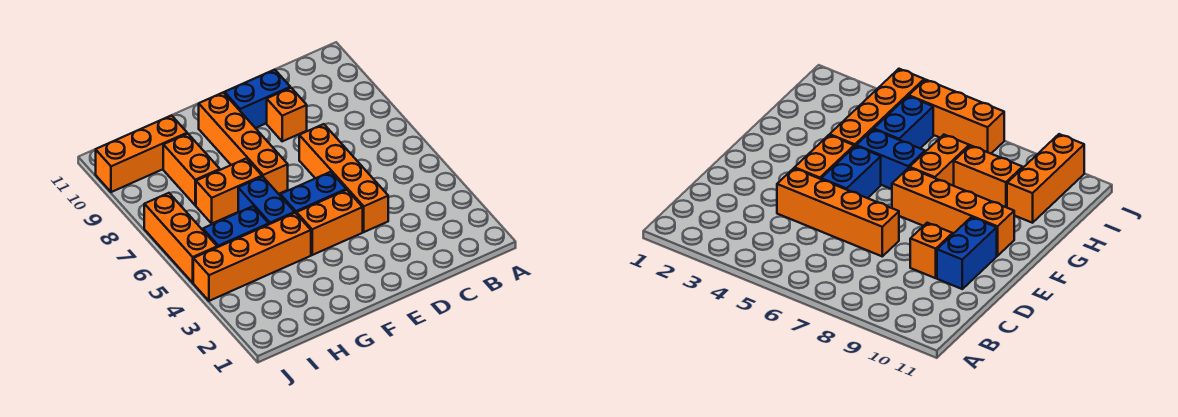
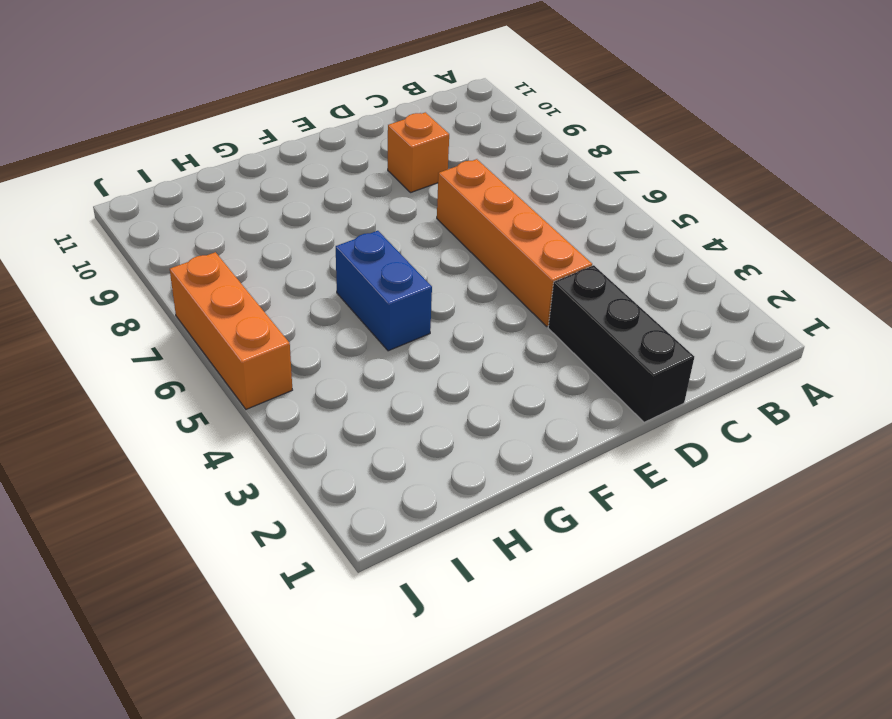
black brick D1:D3 level 1 -> none
none -> blue brick D10:E10 level 1
none -> orange brick E4:F4 level 1
none -> blue brick E5:F5 level 1

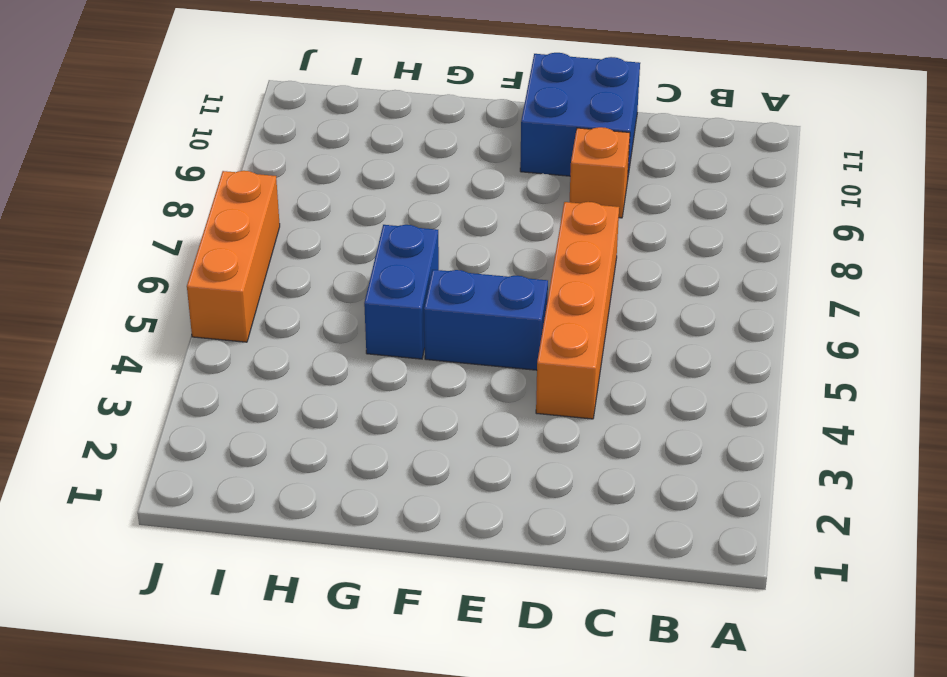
blue brick D10:E11 level 1 -> blue brick D10:E10 level 1
none -> orange brick E4:F4 level 1
none -> orange brick F7:F10 level 1
none -> orange brick G4:J4 level 1

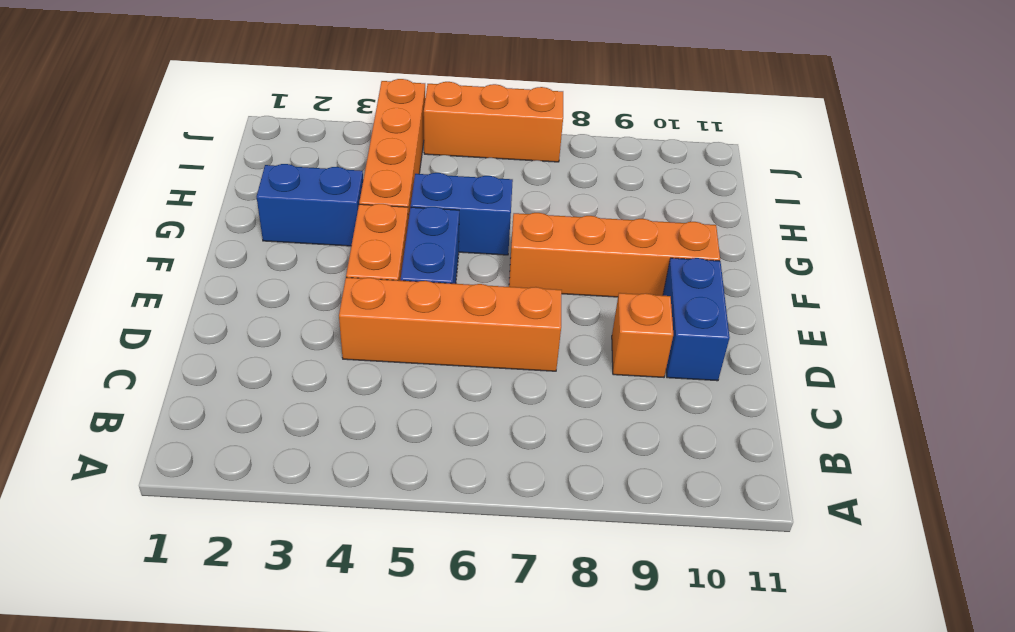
blue brick G2:G3 level 1 -> blue brick H5:I5 level 1
none -> orange brick G7:H7 level 1
none -> orange brick H8:H9 level 1
none -> orange brick H10:J10 level 1

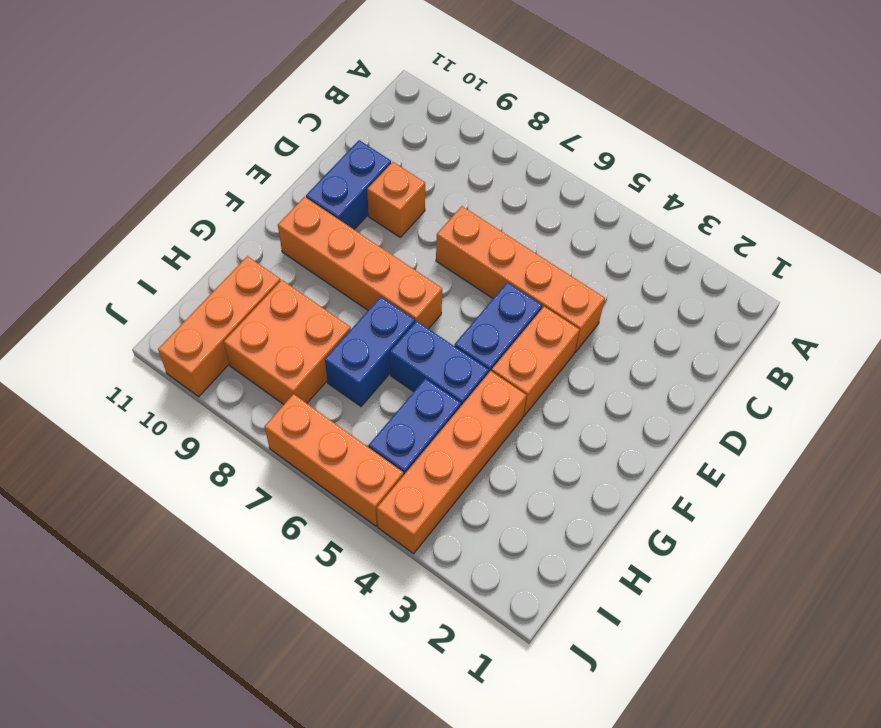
blue brick G7:H7 level 1 -> orange brick G7:H7 level 1
orange brick H8:I9 level 1 -> orange brick H8:H9 level 1

